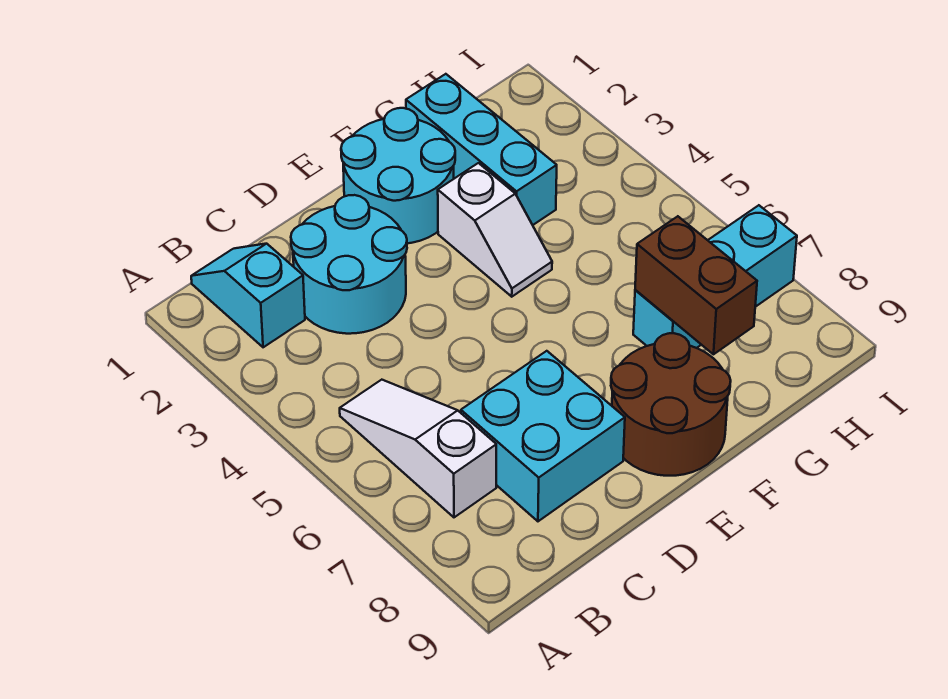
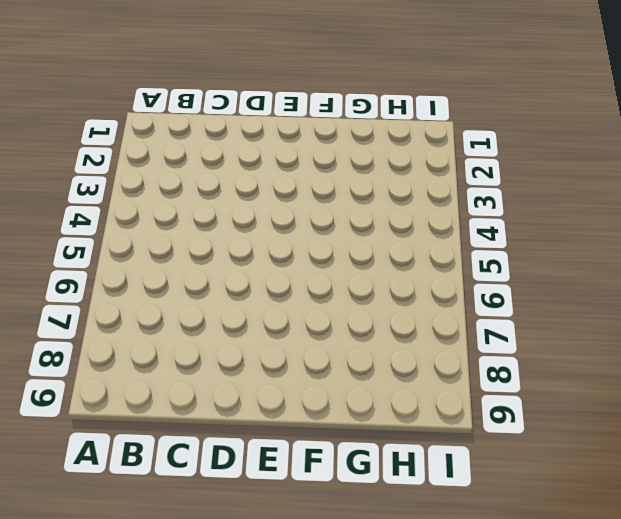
none -> cyan slope B1:B2 level 1 top 2
none -> white slope B5:B7 level 1 top 7

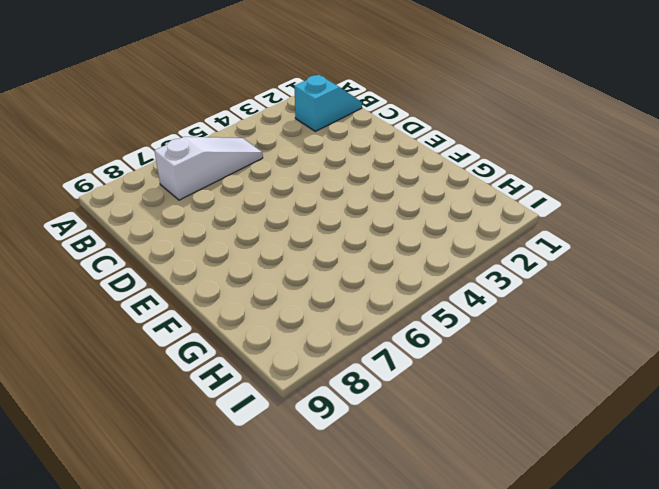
none -> cyan round brick C2:D3 level 1
none -> cyan brick C7:D8 level 1

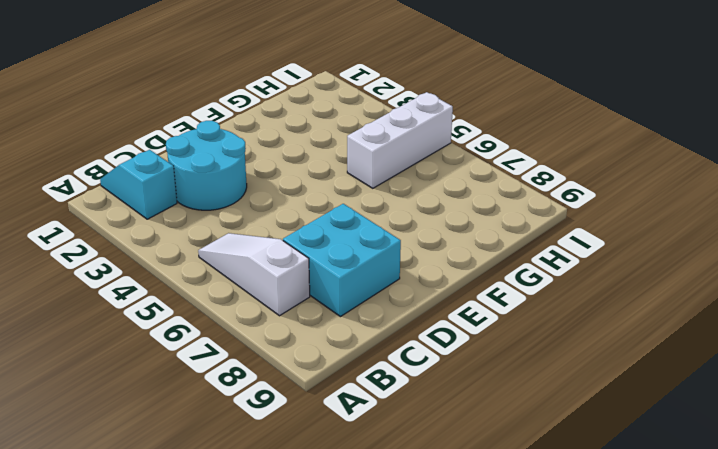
white brick G5:I5 level 1 -> none
none -> cyan round brick E1:F2 level 1
none -> brown round brick E8:F9 level 1

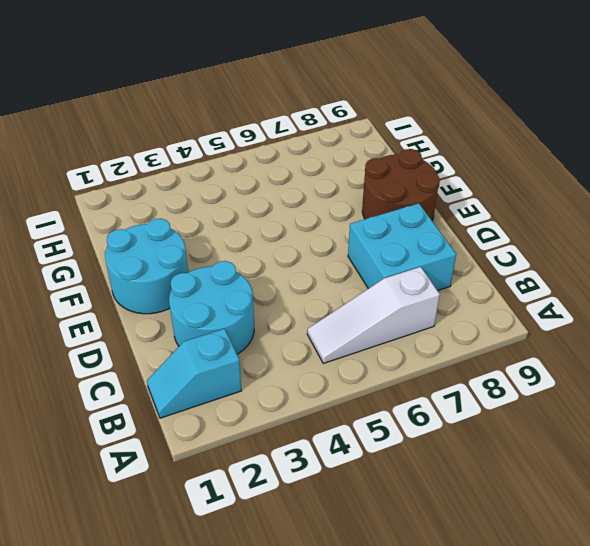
none -> white slope F3:F4 level 1 top 3
none -> cyan brick G1:G3 level 1

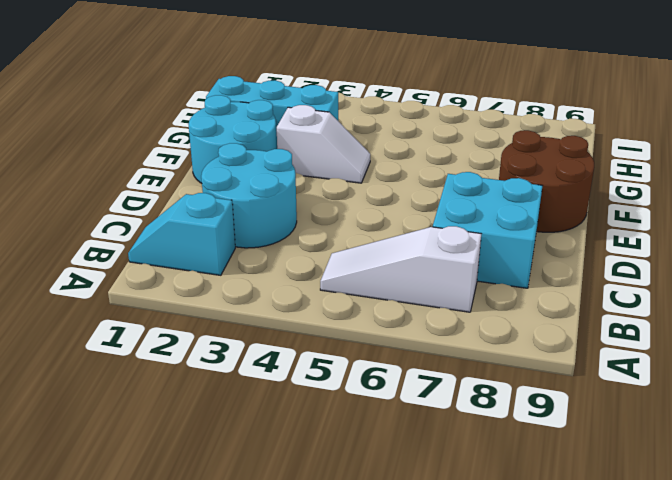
none -> cyan brick G7:I7 level 1
none -> brown brick G7:G8 level 2

